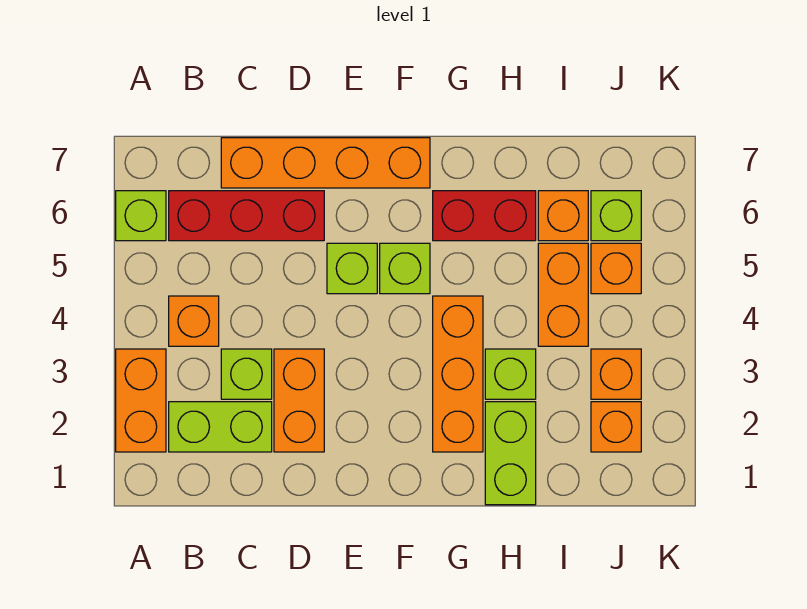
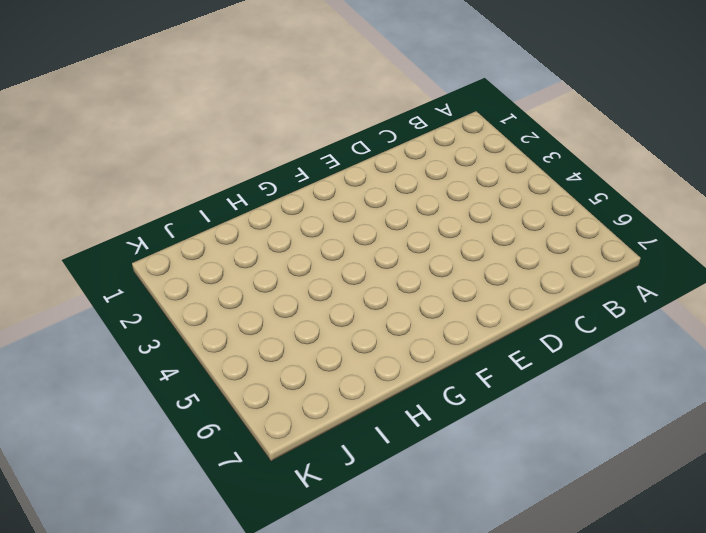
none -> orange brick A2:A3 level 1
none -> lime brick A6 level 1
none -> lime brick B2:C2 level 1

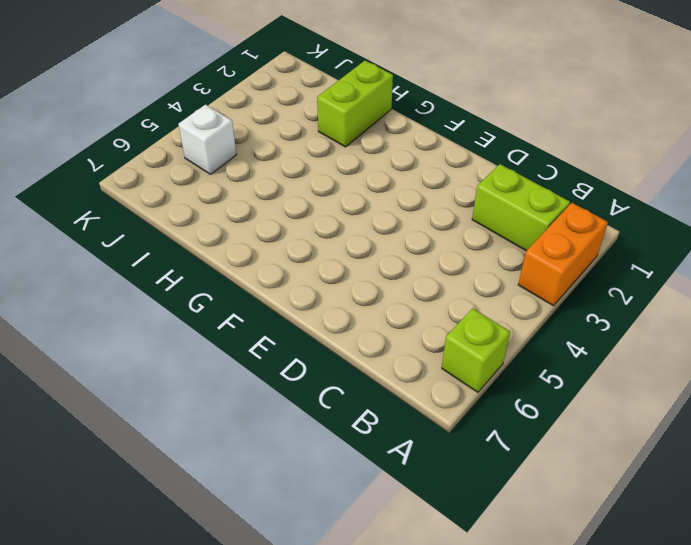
white brick J5 level 1 -> orange brick J5 level 1
none -> orange brick B4 level 1
none -> red brick B6:D6 level 1
none -> lime brick C3 level 1

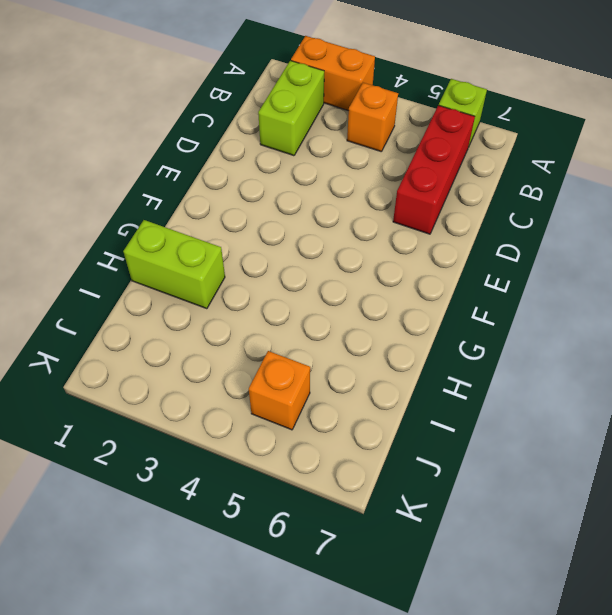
none -> lime brick C3 level 1
none -> orange brick C7:F7 level 1
none -> orange brick D2:D3 level 1

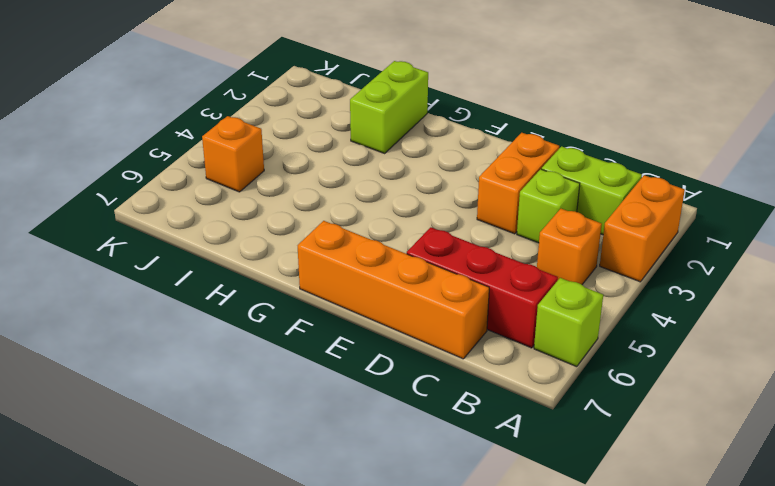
none -> lime brick E5 level 1
none -> lime brick F5 level 1
none -> orange brick G2:G4 level 1

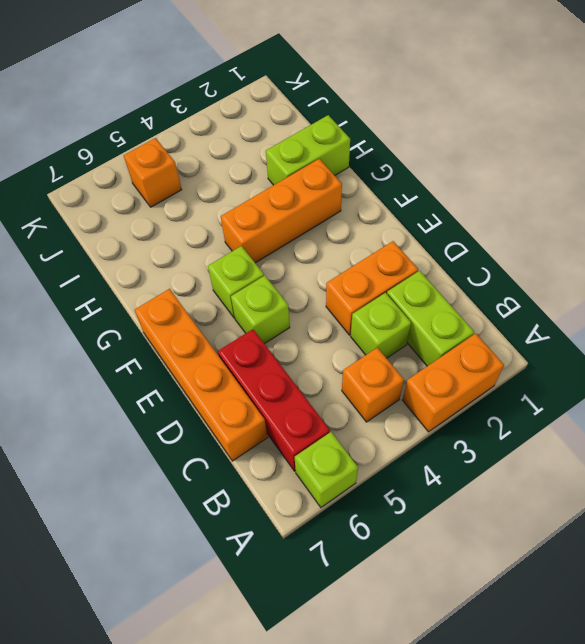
none -> red brick G6:H6 level 1
none -> lime brick H3 level 1
none -> orange brick I4:I5 level 1

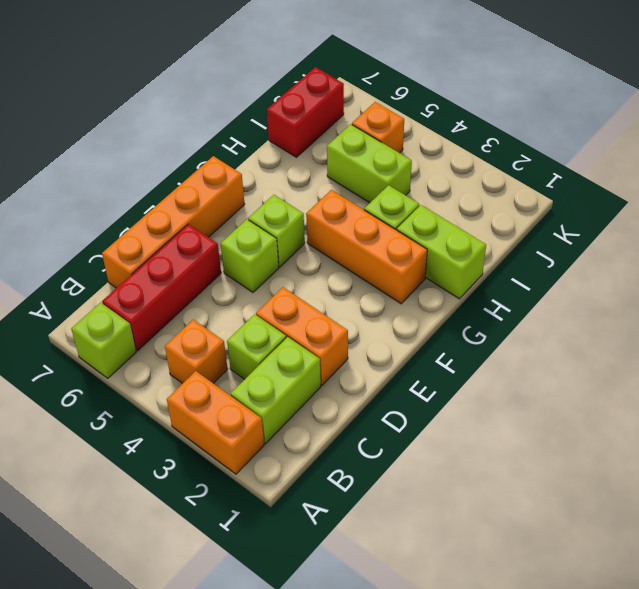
lime brick I4:I5 level 1 -> orange brick I4:I5 level 1
red brick I7:J7 level 1 -> red brick G6:H6 level 1
none -> orange brick I6 level 1
none -> orange brick J2 level 1
none -> orange brick J3 level 1

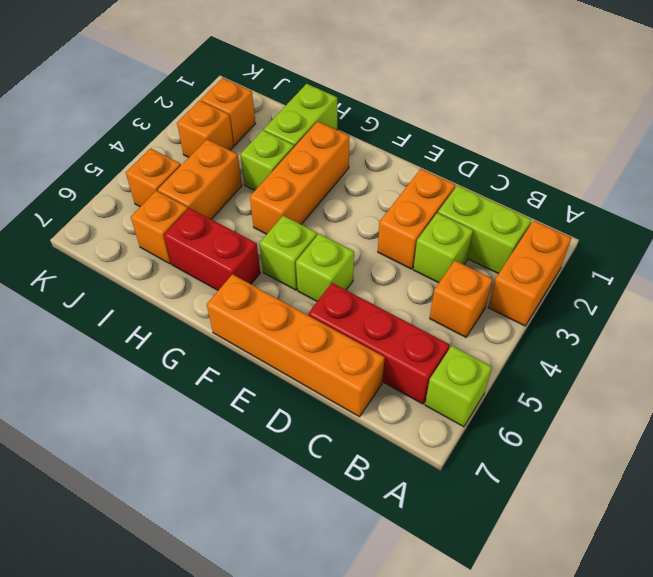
none -> lime brick J6 level 1

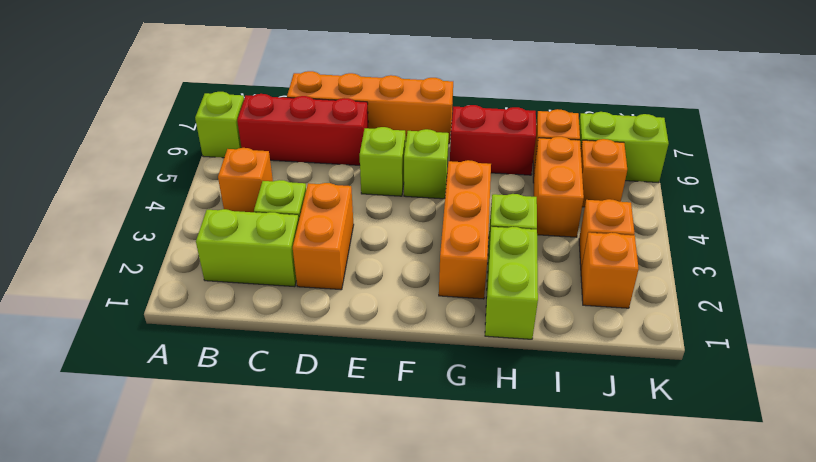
lime brick J6:K6 level 1 -> lime brick J6 level 1
none -> orange brick A2:A3 level 1

